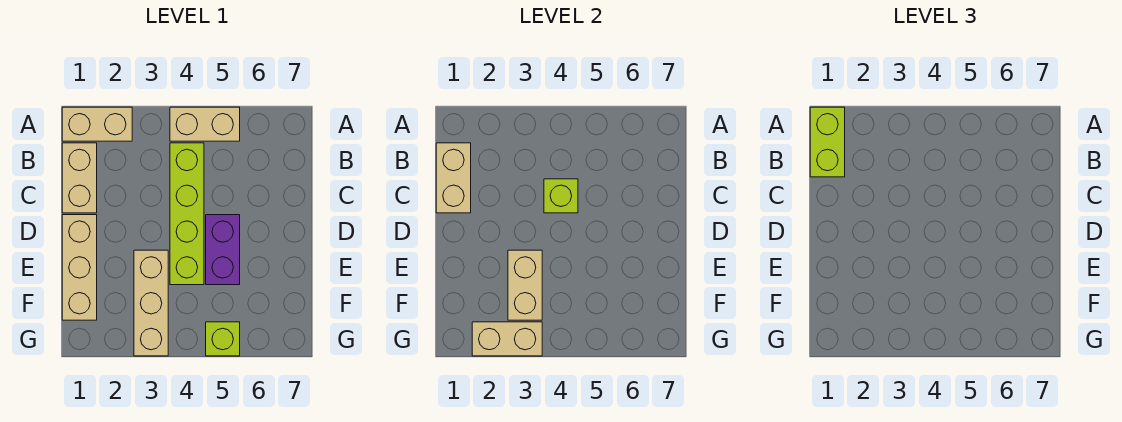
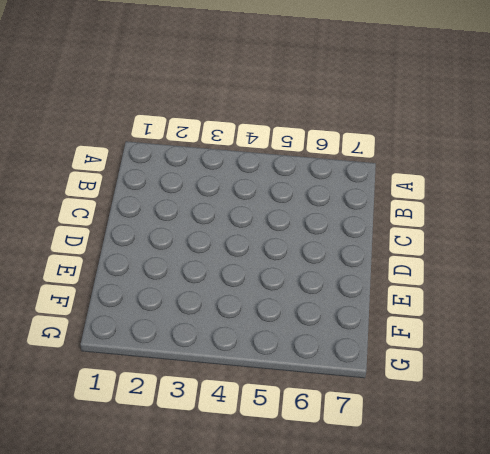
none -> tan brick A1:A2 level 1
none -> tan brick A4:A5 level 1
none -> tan brick B1:C1 level 1

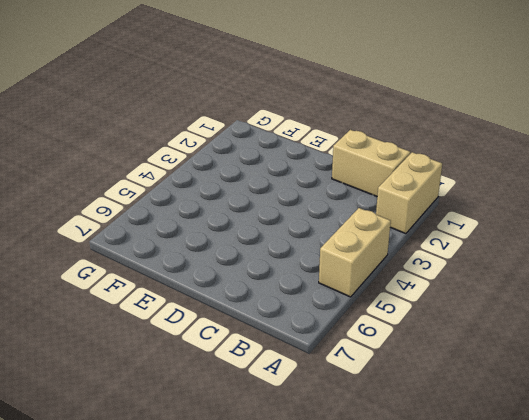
none -> lime brick B4:E4 level 1
none -> tan brick D1:F1 level 1
none -> purple brick D5:E5 level 1

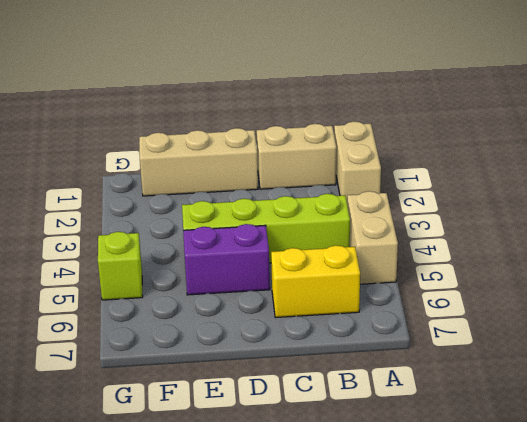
yellow brick B6:C6 level 1 -> none
none -> tan brick E3:G3 level 1
none -> tan brick B1:C1 level 2
none -> lime brick C4 level 2

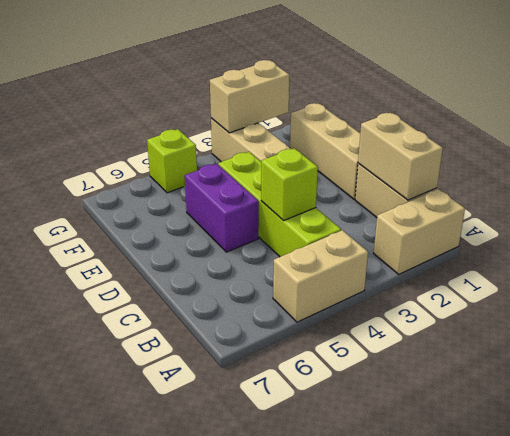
none -> tan brick E3:F3 level 2
none -> lime brick A1:B1 level 3

